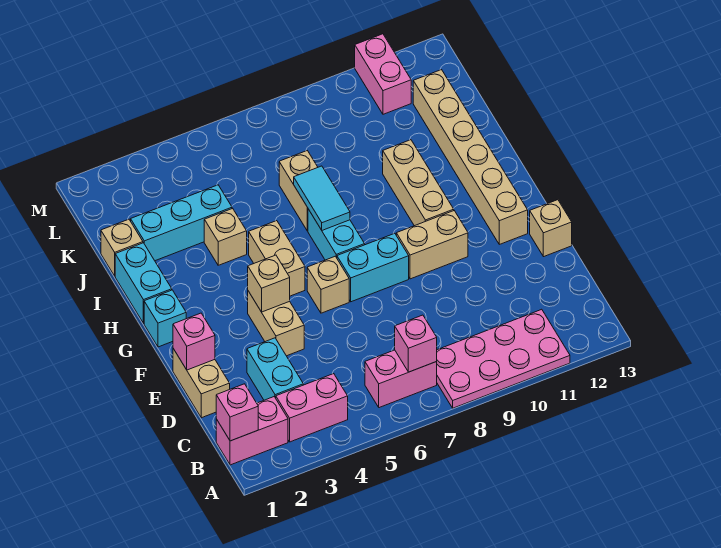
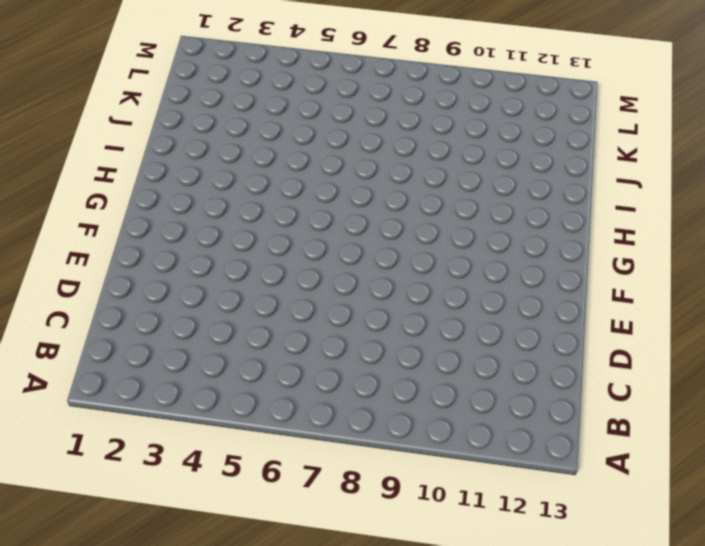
none -> pink plate A8:B11 level 1
none -> pink brick B1:B2 level 1
none -> pink brick B3:B4 level 1

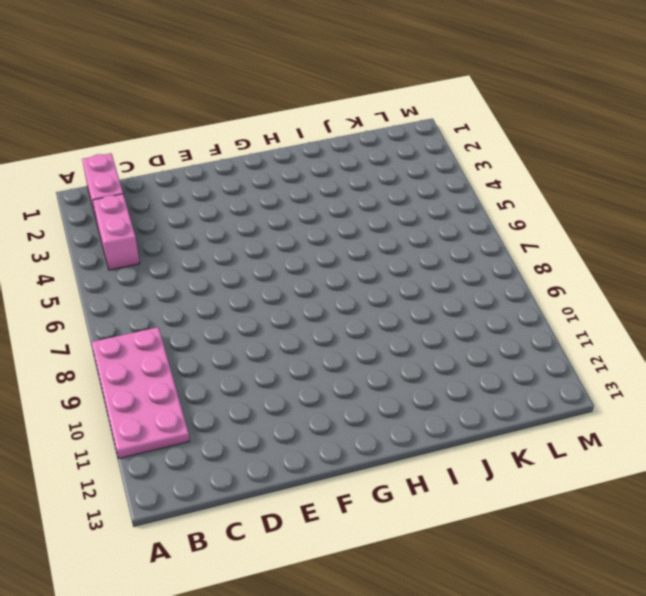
none -> pink brick B6:B7 level 1
none -> cyan brick C3:D3 level 1
none -> tan brick D1:E1 level 1

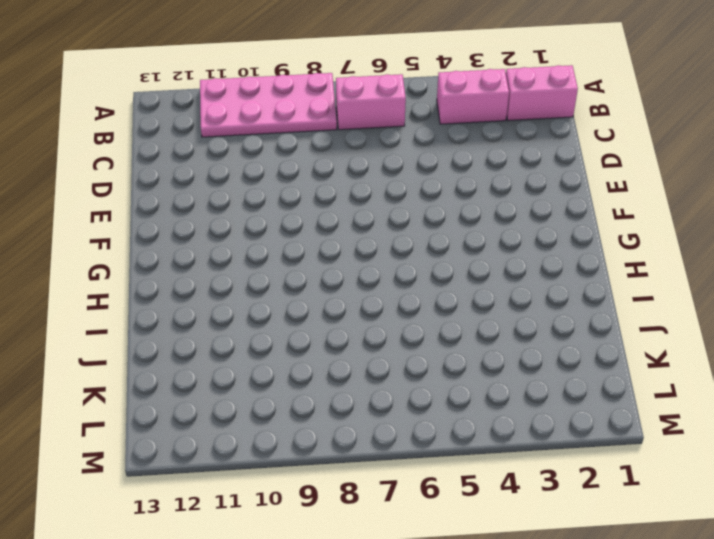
none -> cyan brick C3:D3 level 1
none -> tan brick D1:E1 level 1
none -> tan brick E4:F4 level 1

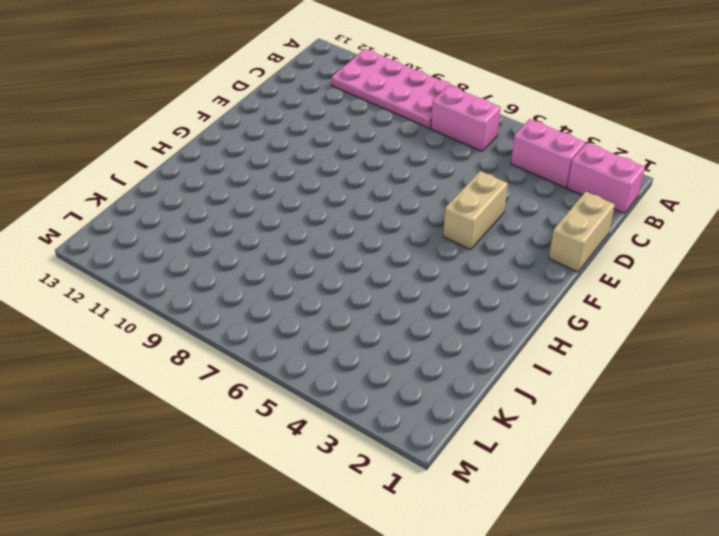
none -> cyan brick C3:D3 level 1
none -> tan brick E13 level 1
none -> tan brick F6 level 1

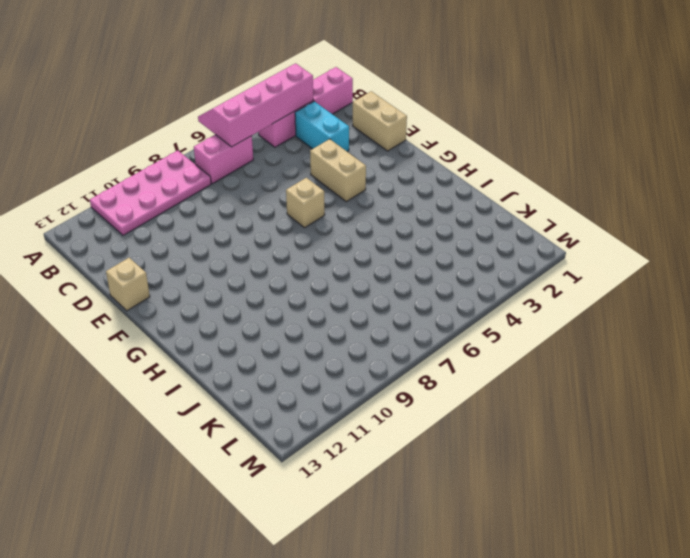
pink slope A3:B6 level 2 top B -> none
none -> cyan brick F7:F8 level 1
none -> tan brick F9:F10 level 1
none -> tan brick F12:K12 level 1

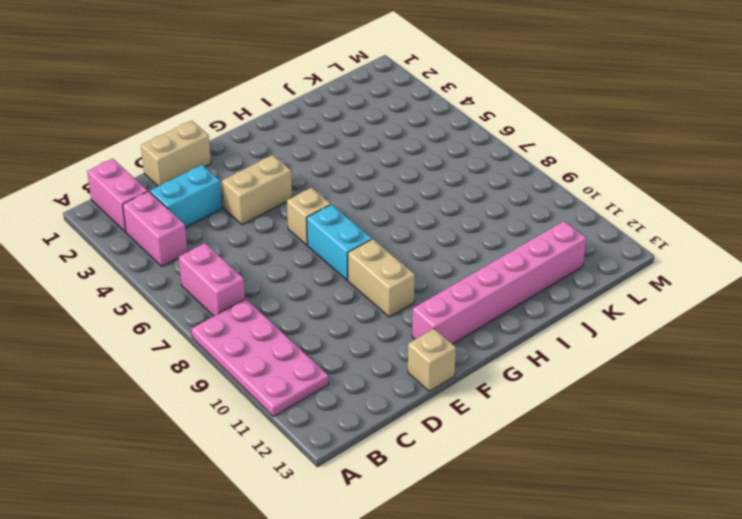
pink brick F12:K12 level 1 -> tan brick F12:K12 level 1
none -> cyan brick G1 level 1
none -> tan brick G5:H5 level 1
none -> cyan brick G7:H7 level 1

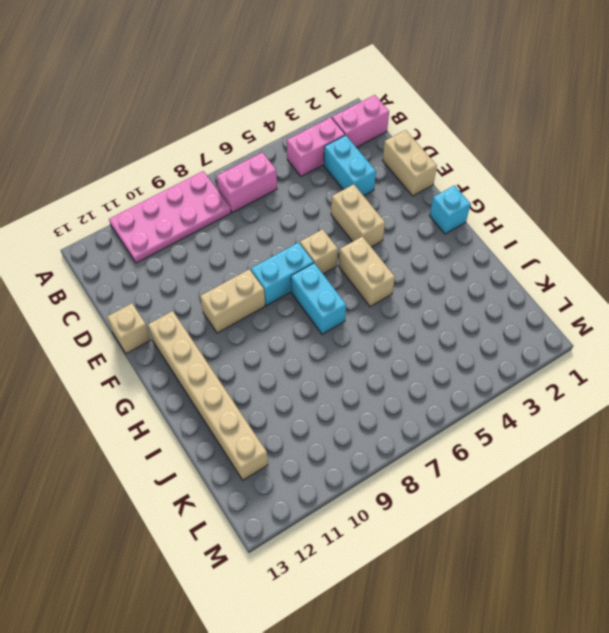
none -> tan brick G10:I10 level 1
none -> cyan brick H1:I1 level 1
none -> tan brick I4 level 1

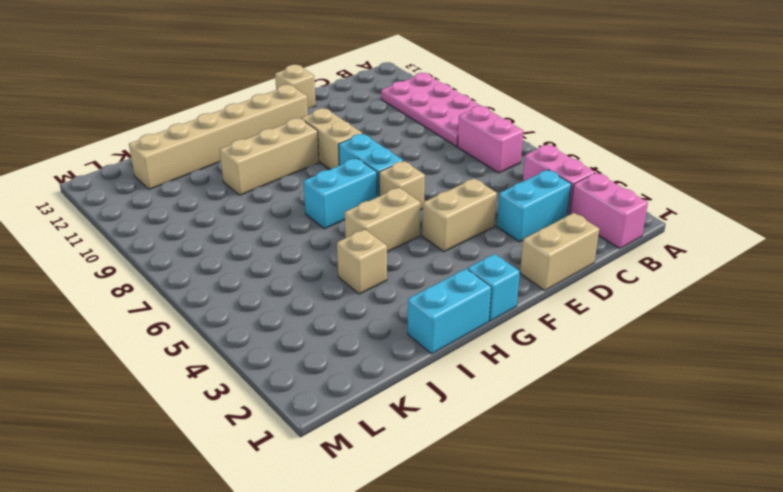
none -> tan brick I7:J7 level 1
none -> tan brick J1 level 1
none -> cyan brick J2:J4 level 1

